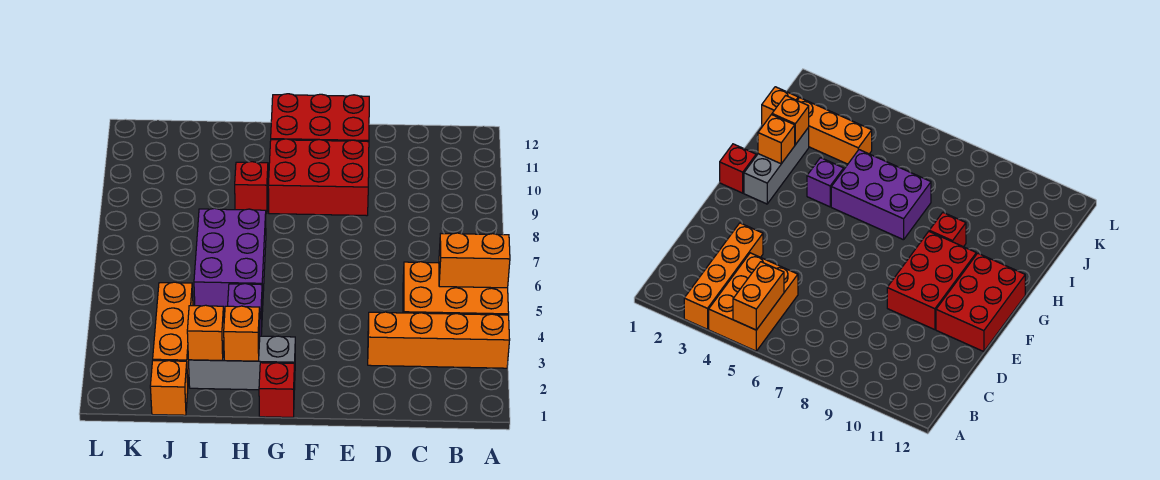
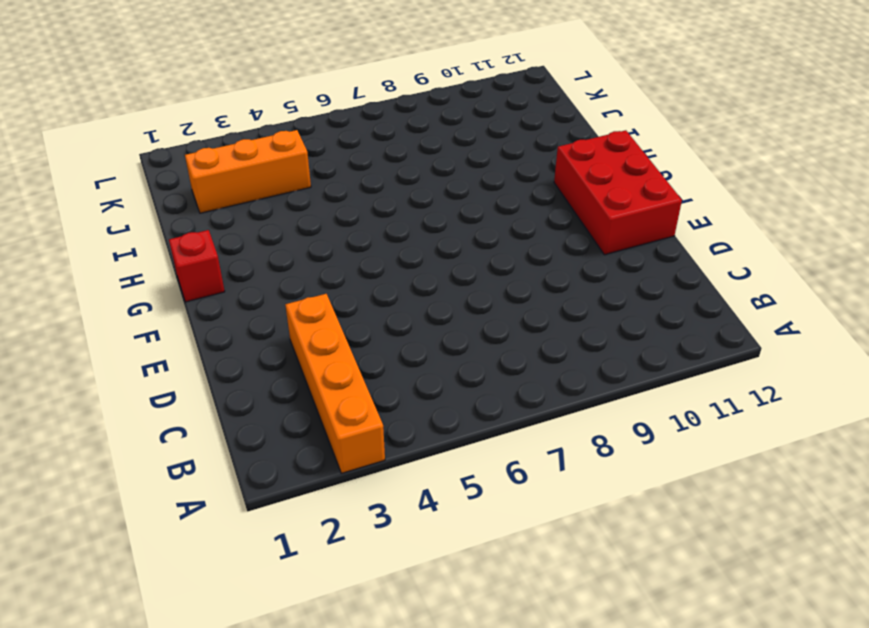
none -> orange brick A4:C5 level 1
none -> red brick E9:G10 level 1
none -> grey brick G2:I2 level 1

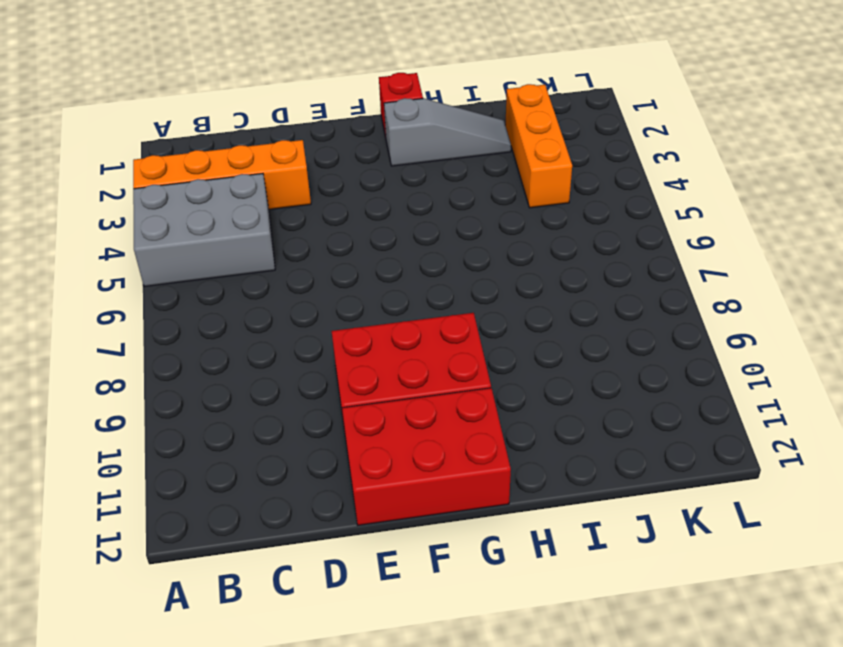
grey brick A4:C5 level 1 -> orange brick A4:C5 level 1
grey slope G2:I2 level 1 top G -> grey brick G2:I2 level 1
none -> purple brick H4 level 1
none -> purple brick H5:I7 level 1
none -> red brick H9 level 1

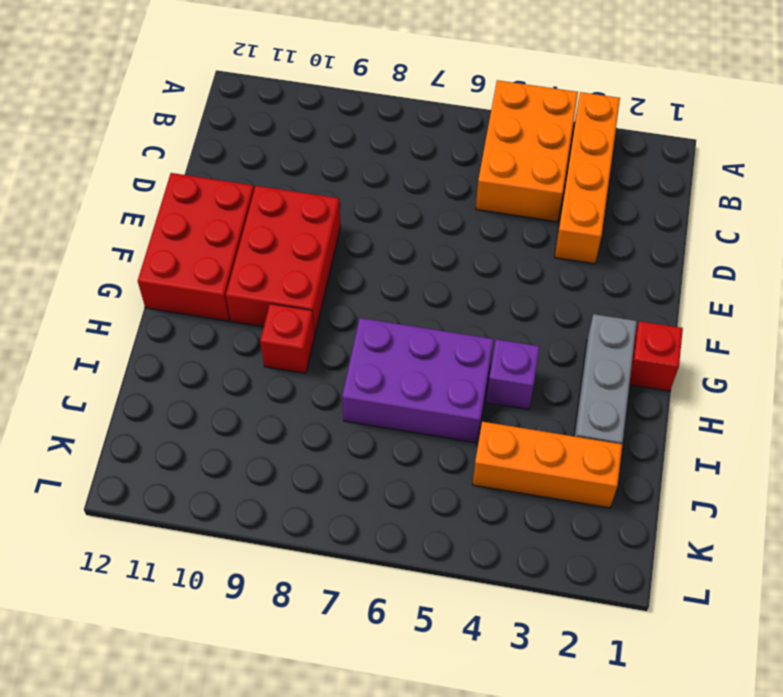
none -> orange brick J1 level 1
none -> orange brick A5:B5 level 2
none -> orange brick H2 level 2

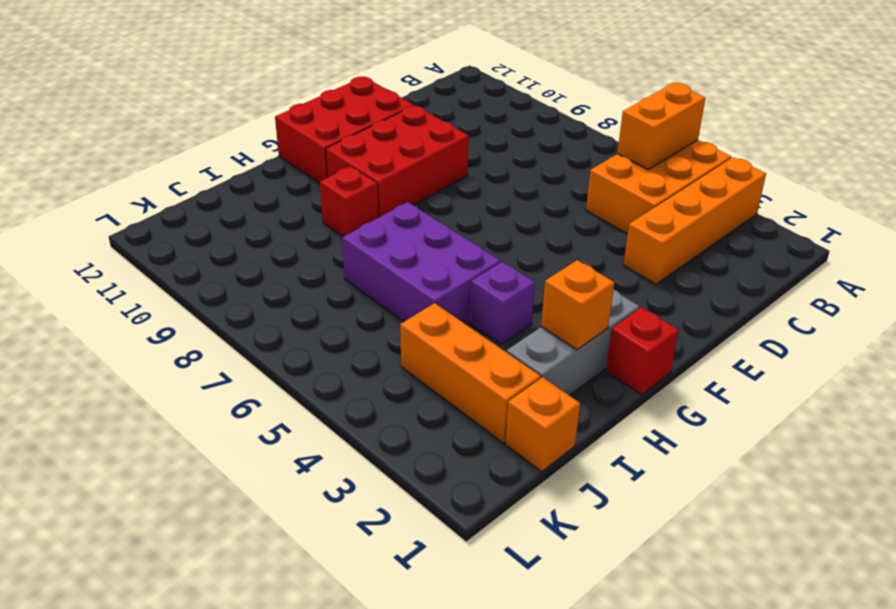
none -> orange brick I2 level 2

